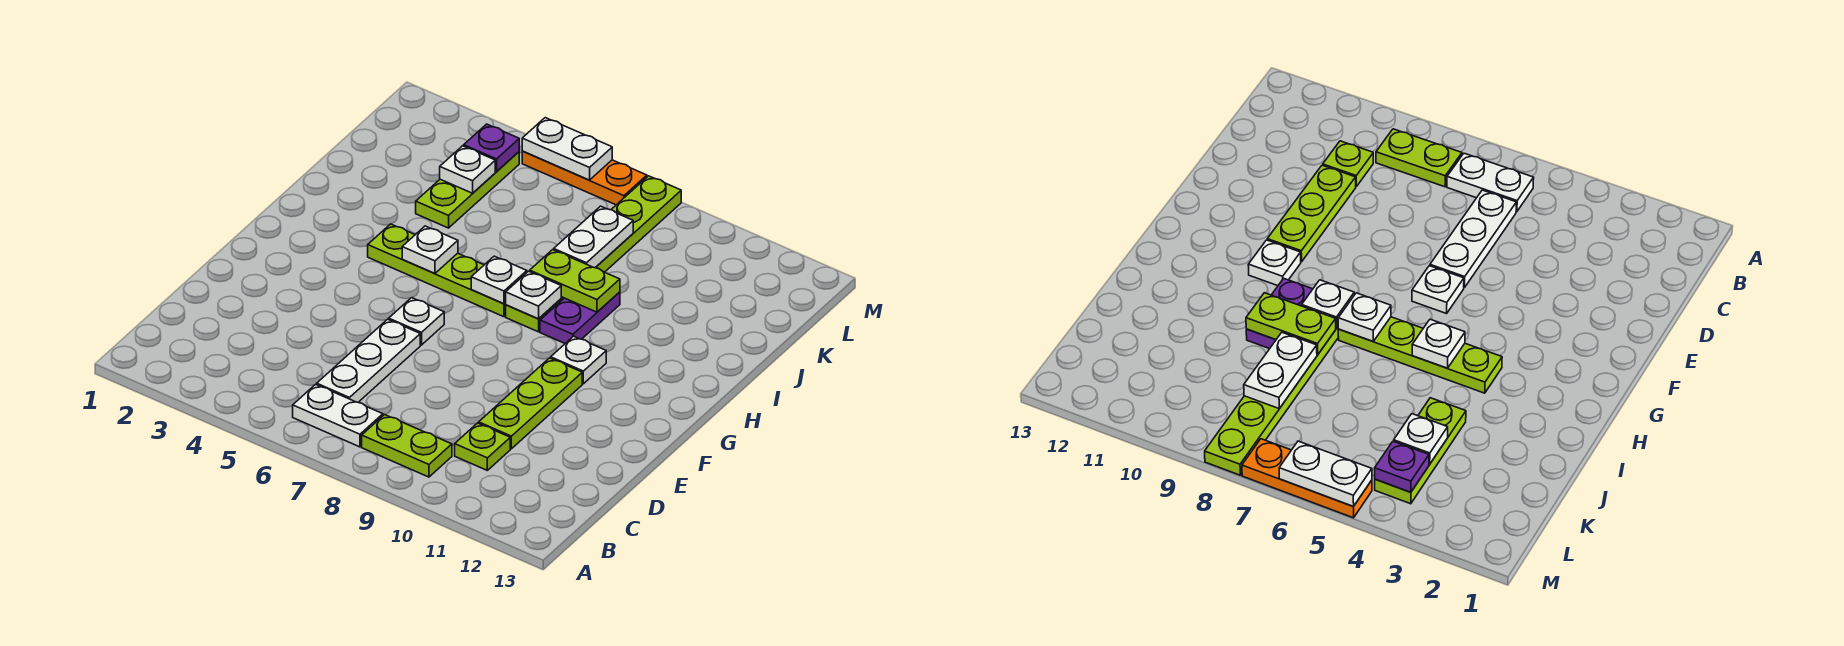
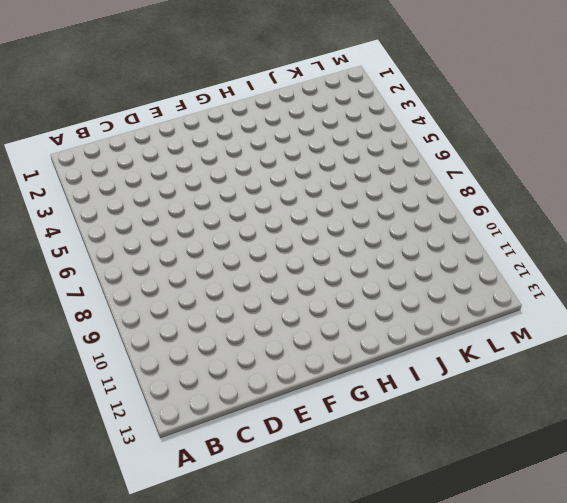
none -> white plate B6:B7 level 1
none -> lime plate B8:B9 level 1
none -> white plate C6:E6 level 1

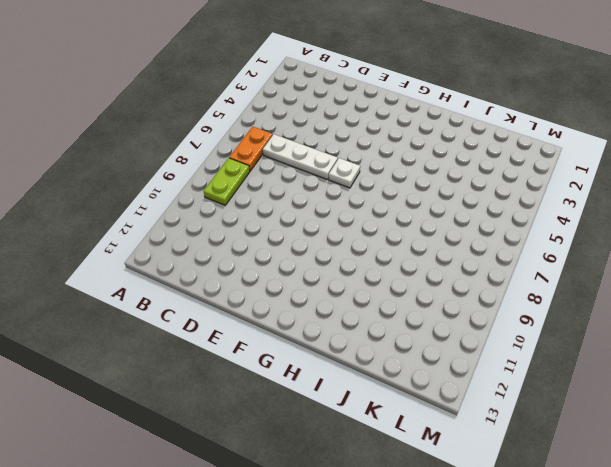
orange plate B6:B7 level 1 -> white plate B6:B7 level 1
none -> lime plate C10 level 1
none -> lime plate D10:F10 level 1
none -> white plate G10 level 1

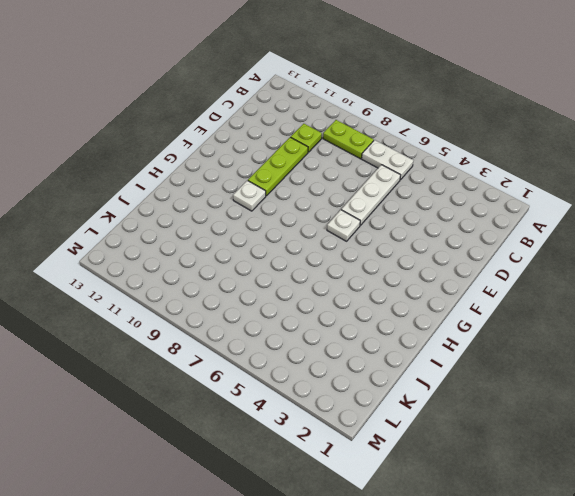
none -> lime plate H4:H7 level 1
none -> lime plate H8:M8 level 1
none -> purple plate H9:I9 level 1

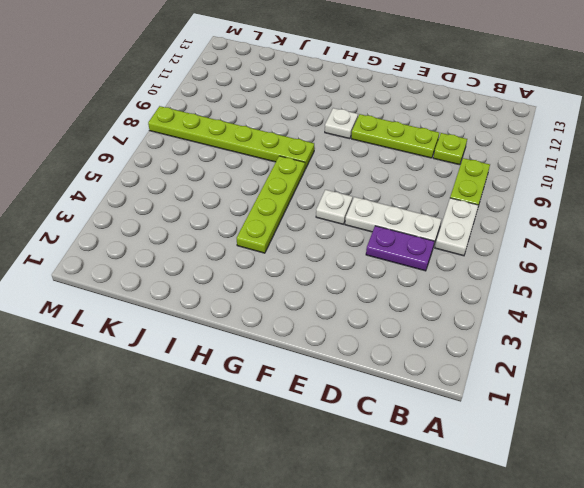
purple plate C5:D5 level 1 -> purple plate H9:I9 level 1
none -> lime plate J4:L4 level 1
none -> orange plate M5:M7 level 1
none -> white plate H5 level 2

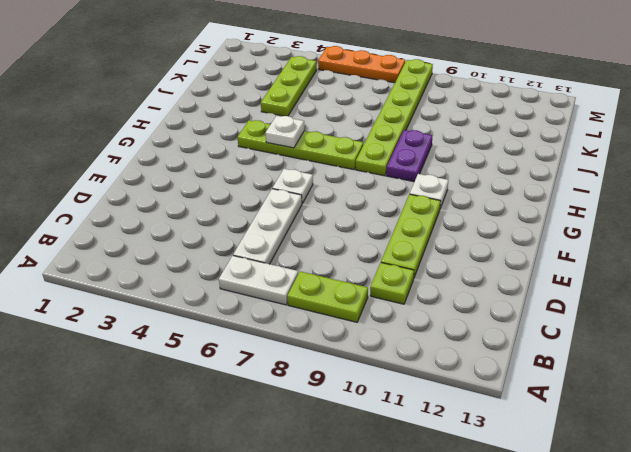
none -> white plate H7 level 2
none -> white plate H8 level 2
none -> lime plate I8:I9 level 2

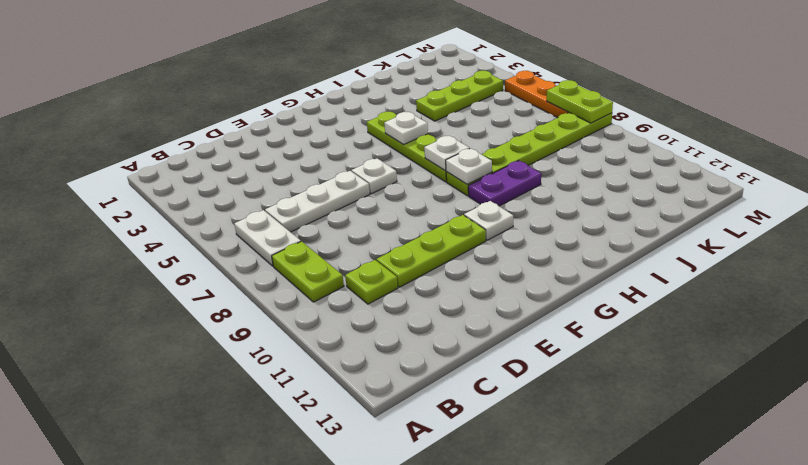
lime plate M7:M8 level 2 -> lime plate I8:I9 level 2
none -> white plate J8:K8 level 2
none -> white plate K4 level 2
none -> purple plate L4 level 2

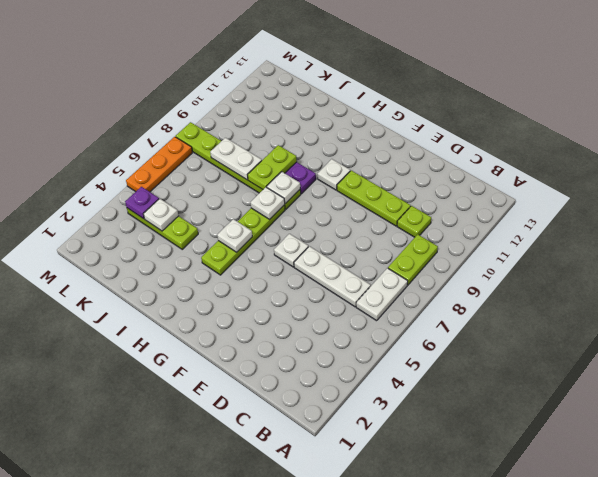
none -> white plate M5:M6 level 2

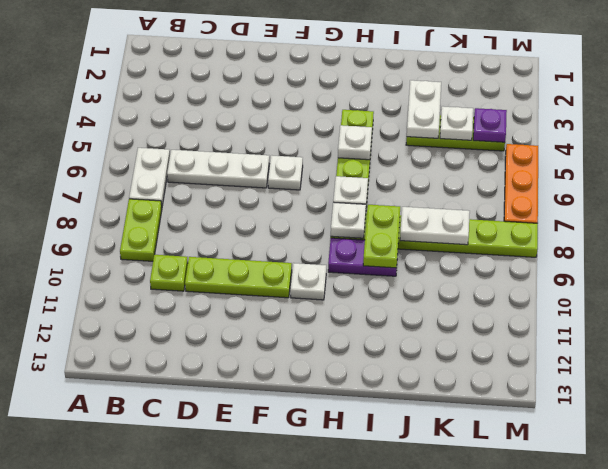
white plate J3:J4 level 2 -> white plate M5:M6 level 2

